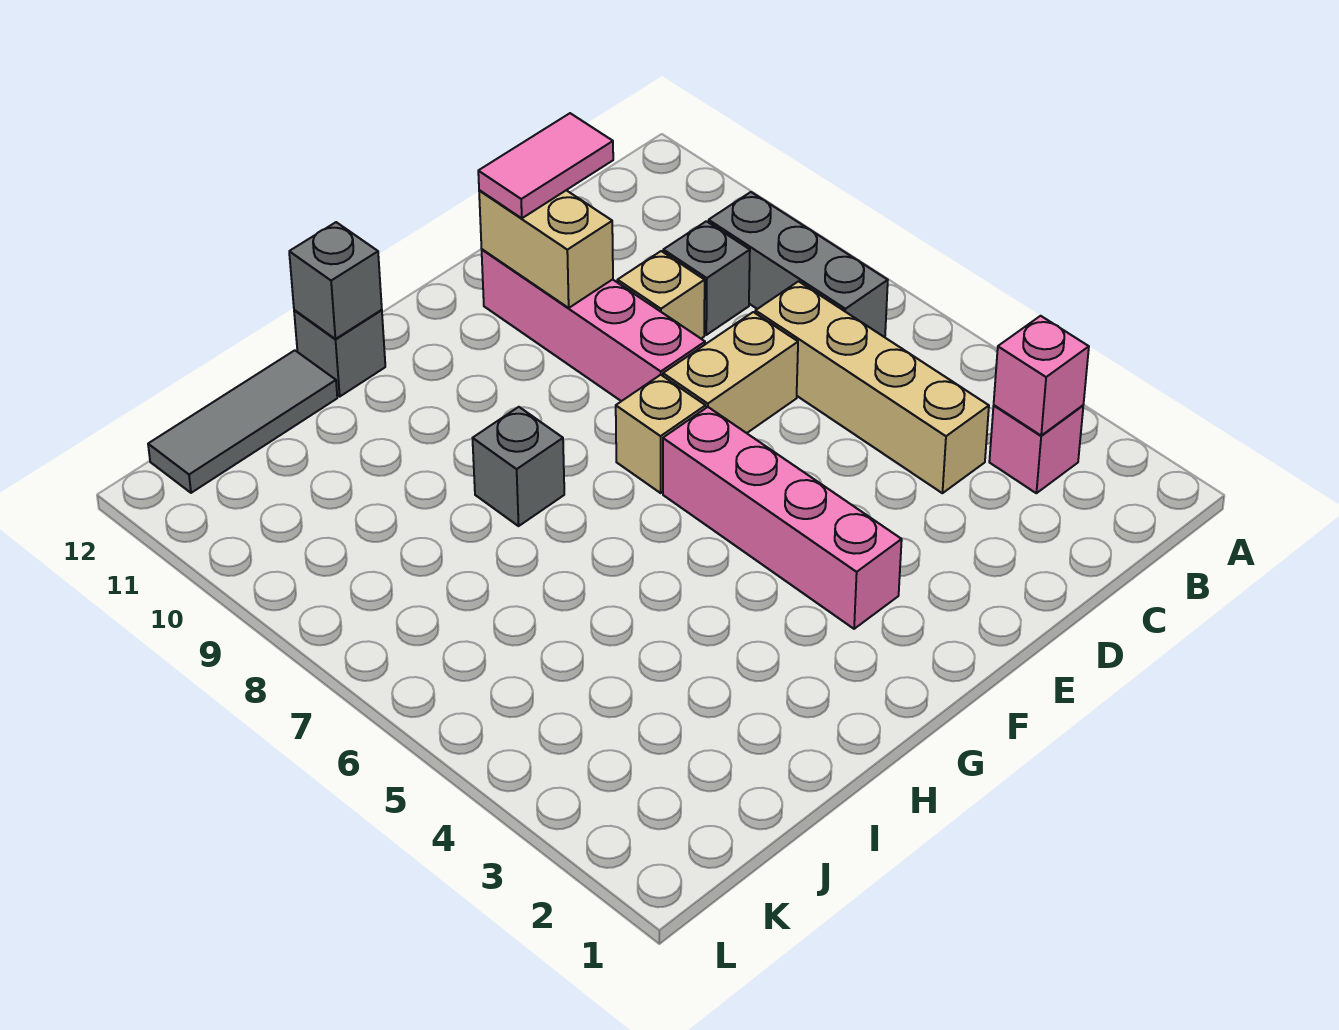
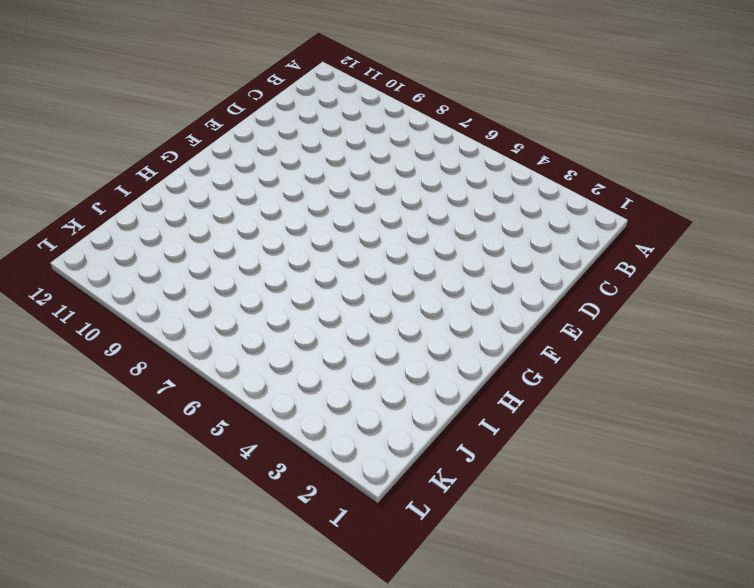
none -> pink brick B3 level 1
none -> grey brick B7:B9 level 1
none -> tan brick C4:C7 level 1

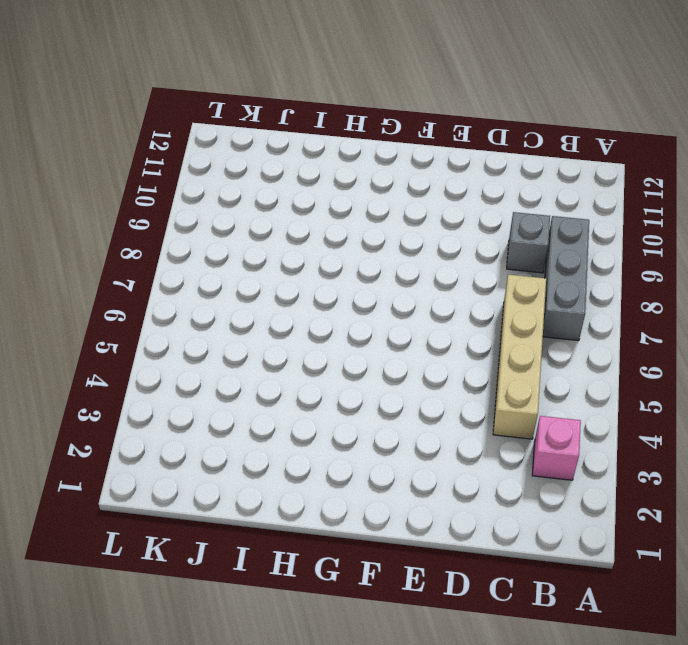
none -> tan brick D7:E7 level 1
none -> tan brick D9 level 1
none -> pink brick E8:E11 level 1

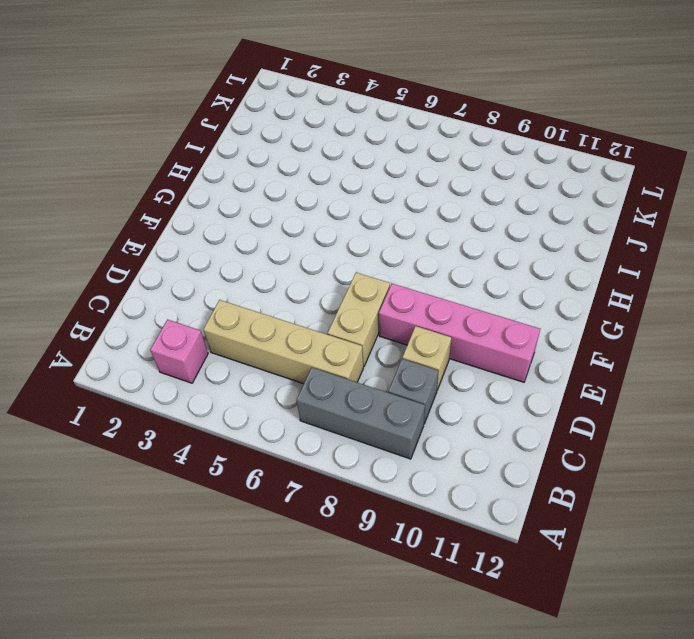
none -> pink brick F3:F6 level 1
none -> tan brick F7 level 1
none -> grey brick H8 level 1

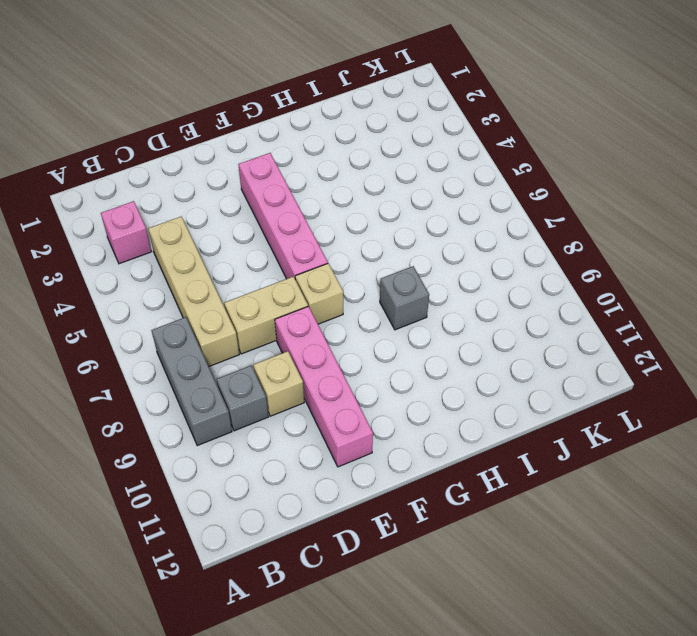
none -> grey brick H12 level 1
none -> grey tile I12:K12 level 1
none -> pink brick B3 level 2

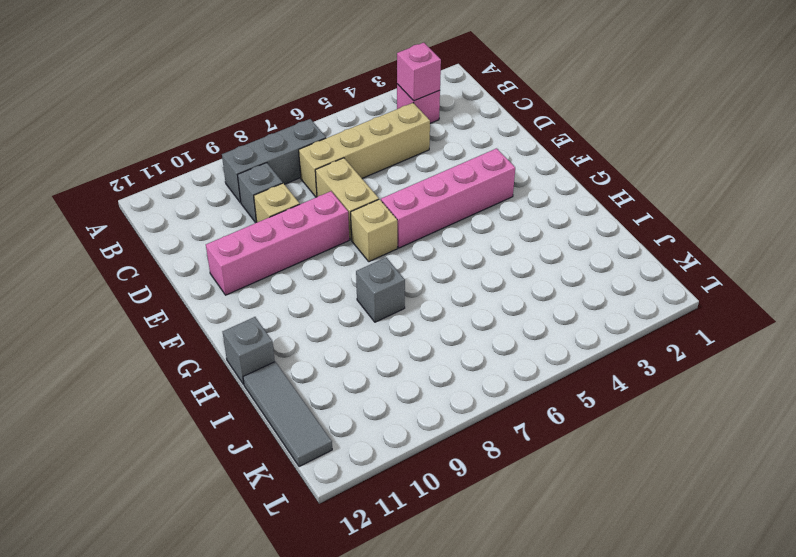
none -> tan brick E10:E11 level 2
none -> grey brick H12 level 2
none -> pink tile D11:E11 level 3

